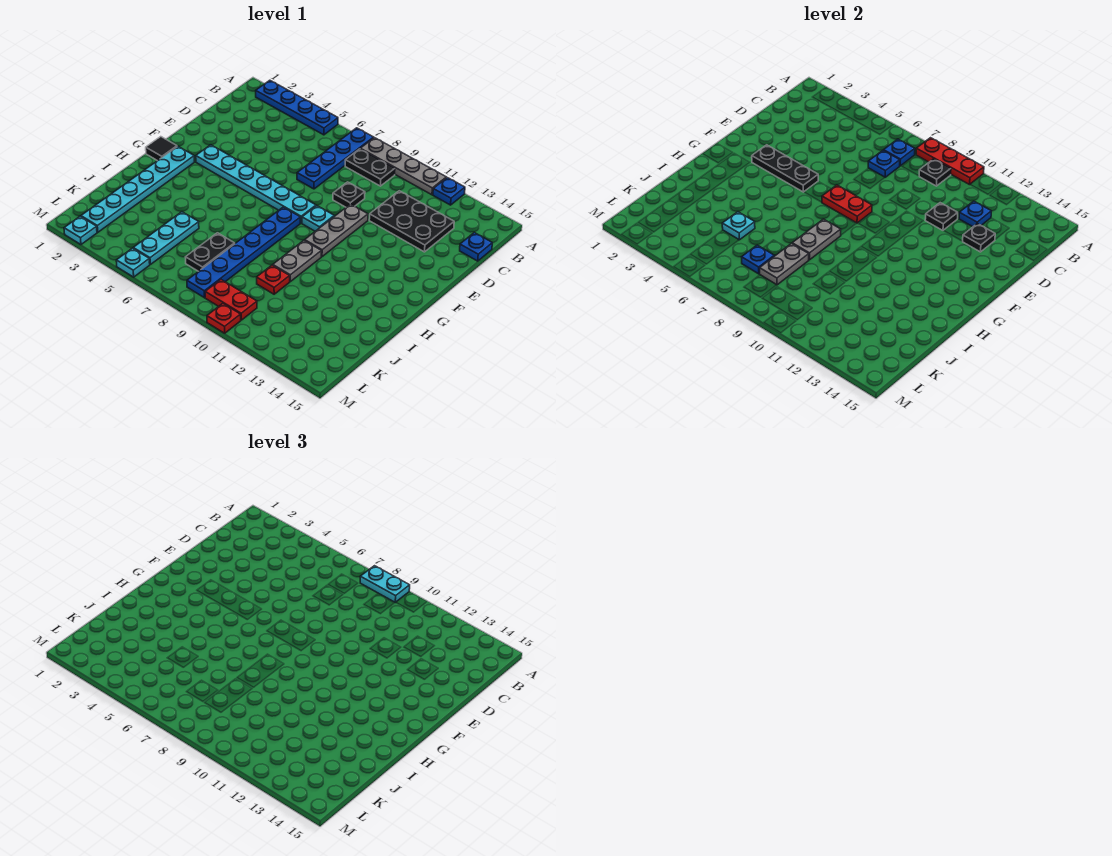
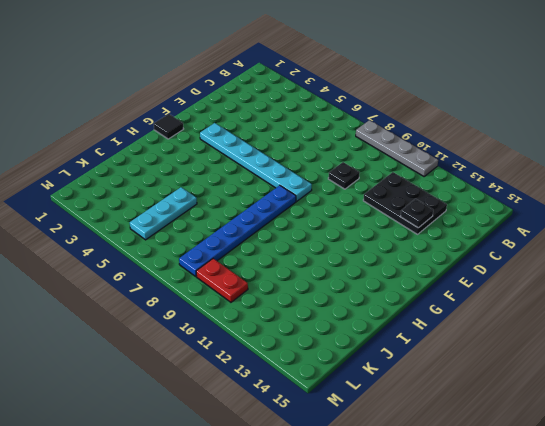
none -> blue plate A2:A5 level 1
none -> blue plate A7:D7 level 1
none -> blue plate A12 level 1
none -> black plate B8:B9 level 1

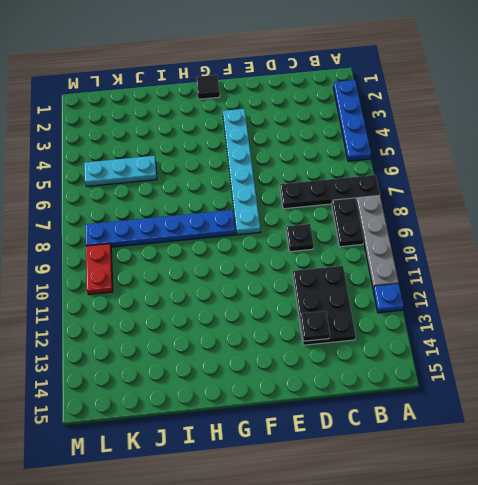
black plate A7:D7 level 1 -> blue plate A7:D7 level 1
none -> blue plate C15 level 1
none -> grey plate E10:G10 level 1
none -> cyan plate F9 level 1
none -> cyan plate G2:L2 level 1

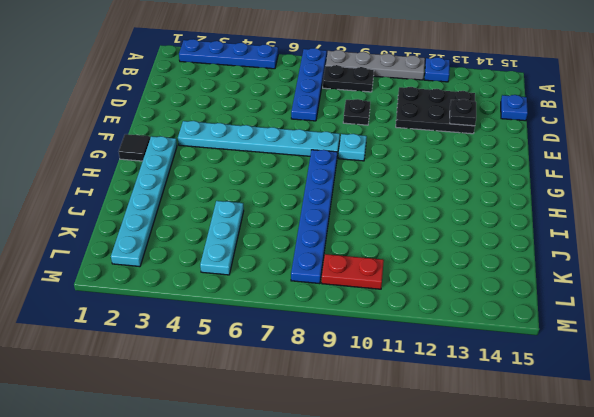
none -> grey plate E10:G10 level 1
none -> grey plate H10:I10 level 1
none -> black plate J7:K7 level 1
none -> red plate J10 level 1

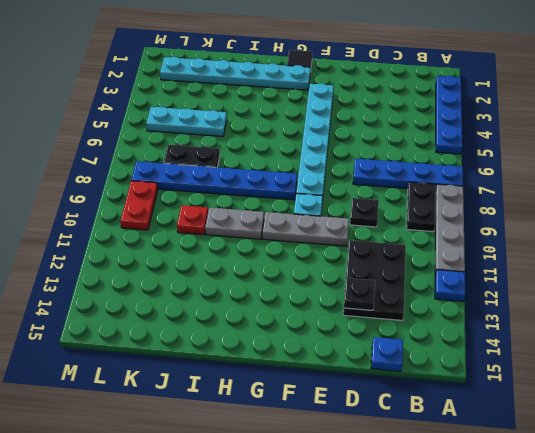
none -> cyan plate M2 level 1
none -> cyan plate M5 level 1
none -> red plate M10 level 1
none -> red plate A8:A10 level 2

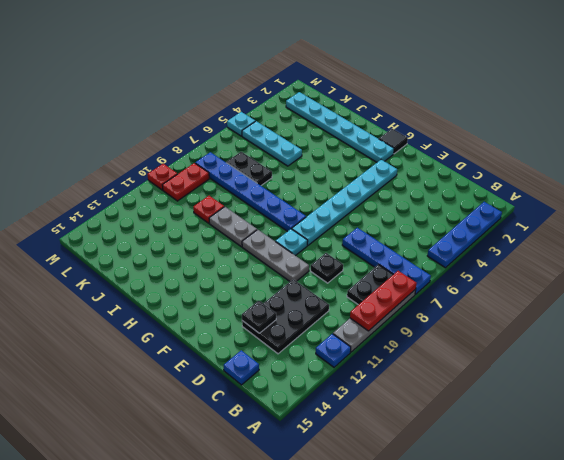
none -> cyan plate M2 level 1
none -> blue plate B7 level 2
none -> black plate B9 level 2
none -> blue plate C7 level 2

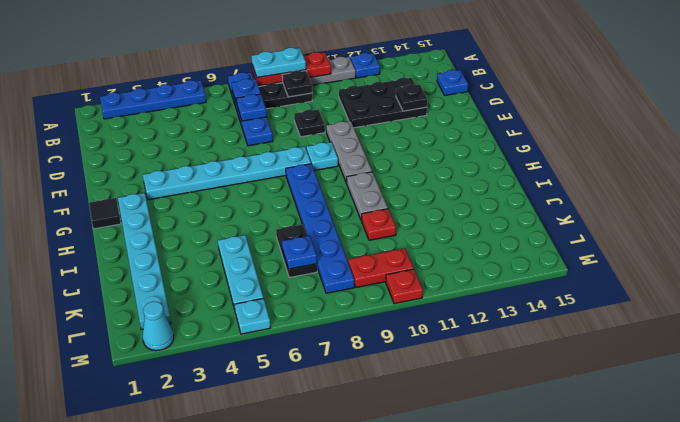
cyan cone M2 level 1 -> cyan plate M2 level 1
none -> blue plate C12 level 2
none -> black plate D11 level 2
none -> black plate F3:F5 level 2
none -> red plate F7:F8 level 2

